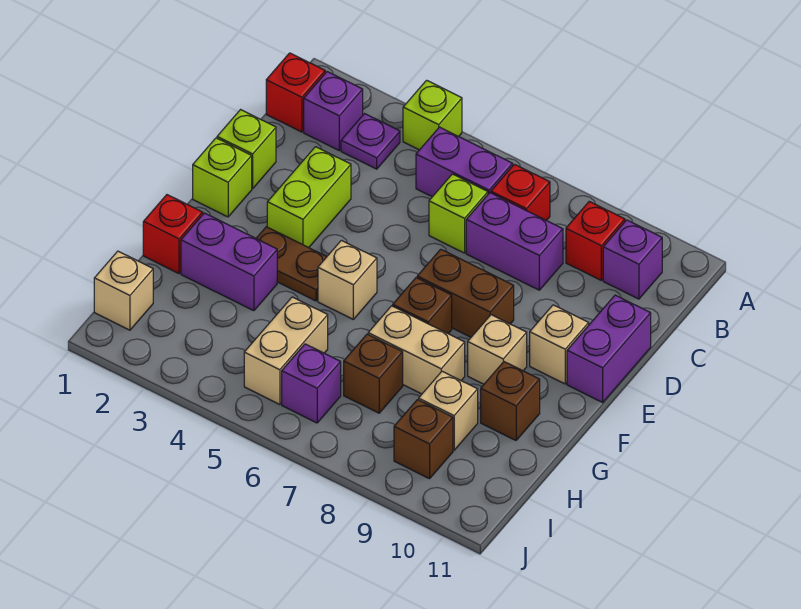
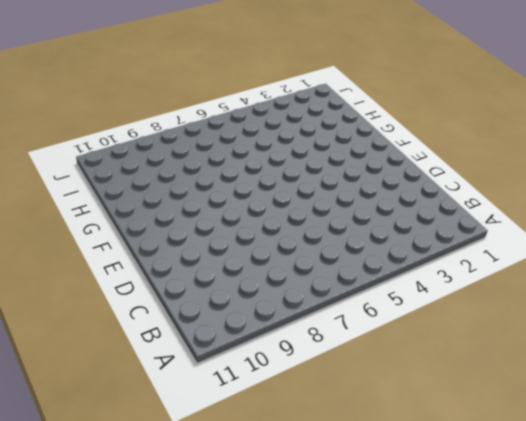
none -> lime brick A4 level 1
none -> red brick B1 level 1
none -> purple brick B2 level 1
none -> purple plate B3 level 1

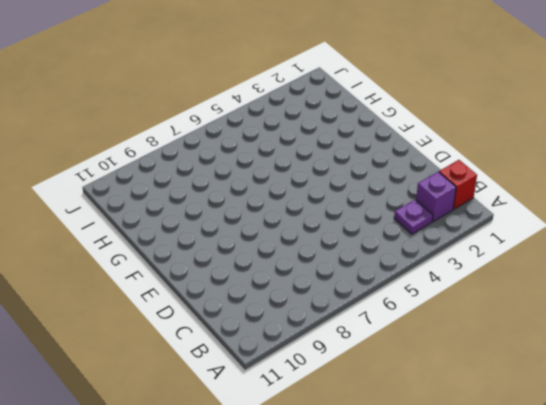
none -> lime brick A4 level 1
none -> purple brick B5:B6 level 1
none -> red brick B7 level 1
none -> red brick B9 level 1

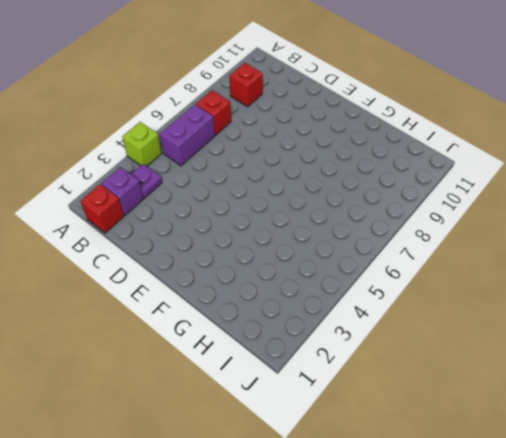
none -> purple brick B10 level 1
none -> lime brick C6 level 1
none -> purple brick C7:C8 level 1
none -> lime brick D1 level 1

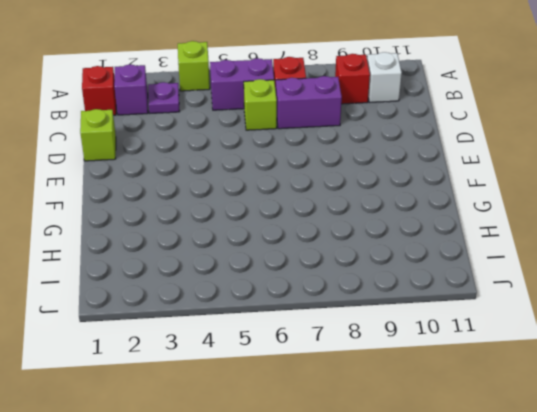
white brick B10 level 1 -> purple brick B10 level 1
none -> lime brick D3:E3 level 1
none -> purple brick D11:E11 level 1
none -> lime brick E1 level 1
none -> brown brick E7:E8 level 1

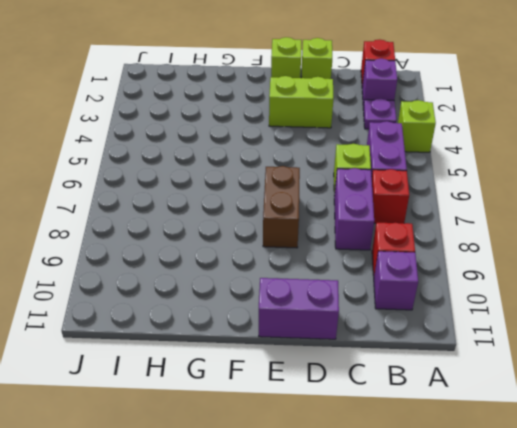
none -> tan brick E10 level 1
none -> brown plate F3:F4 level 1
none -> tan brick F5 level 1
none -> brown brick F7 level 1

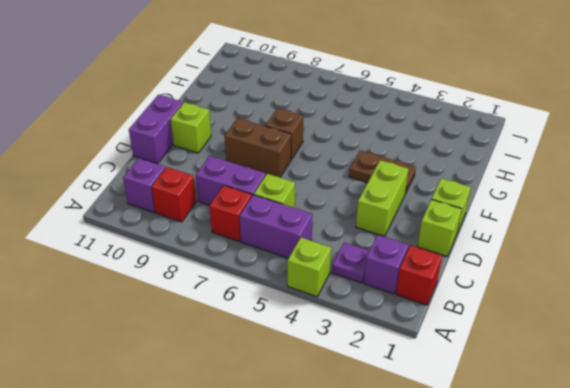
lime brick E10 level 1 -> tan brick E10 level 1
none -> tan brick F5 level 1
none -> tan brick F9 level 1
none -> red brick G1 level 1
none -> purple brick G2:G3 level 1

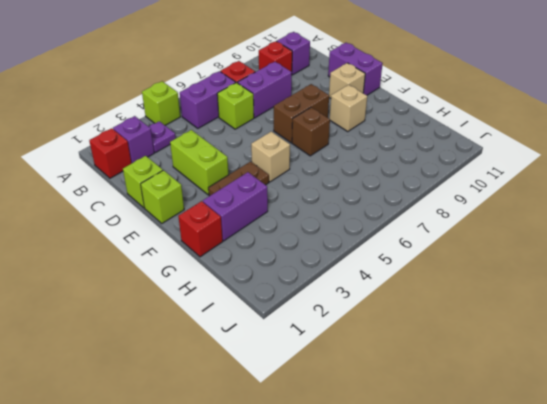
none -> tan brick G7:G8 level 1
none -> brown brick G10 level 1
none -> tan brick H5:I5 level 1
none -> brown brick H7 level 1

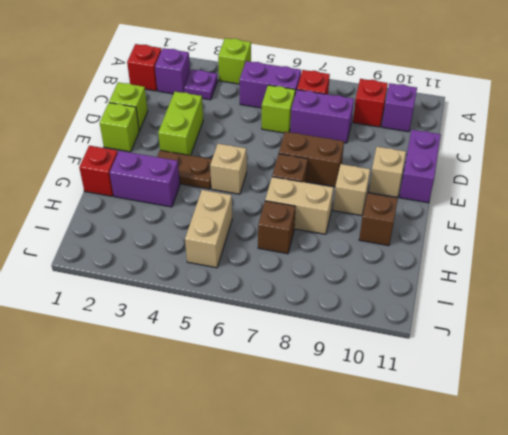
none -> tan brick H9 level 1
none -> tan brick I1 level 1
none -> purple brick I6 level 1
none -> brown brick I9 level 1

